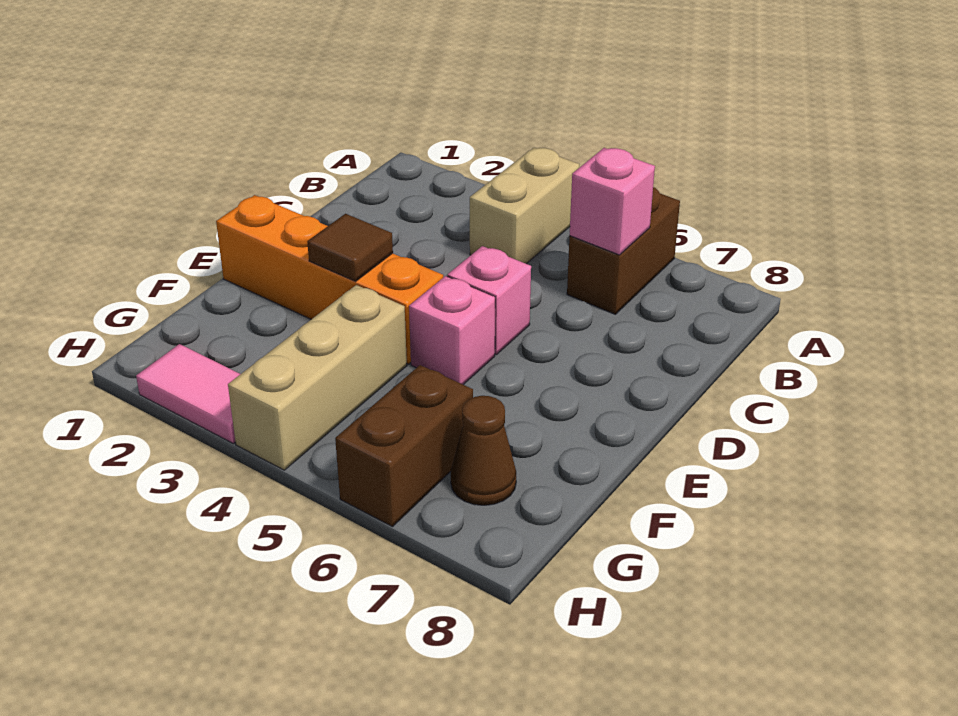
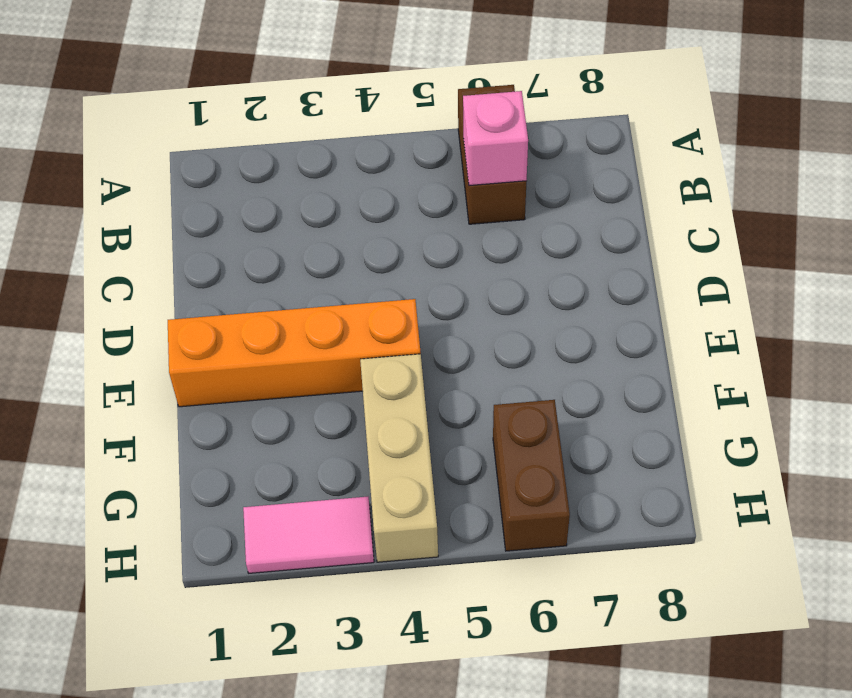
none -> tan brick A4:B4 level 1
none -> pink brick D5 level 1

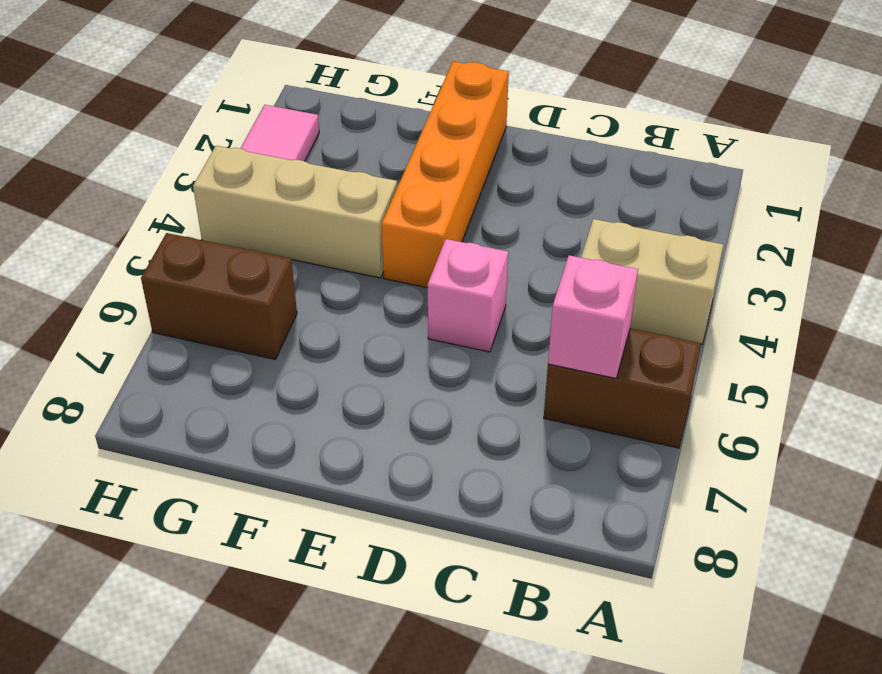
none -> pink brick E5 level 1
none -> brown cone G7 level 1

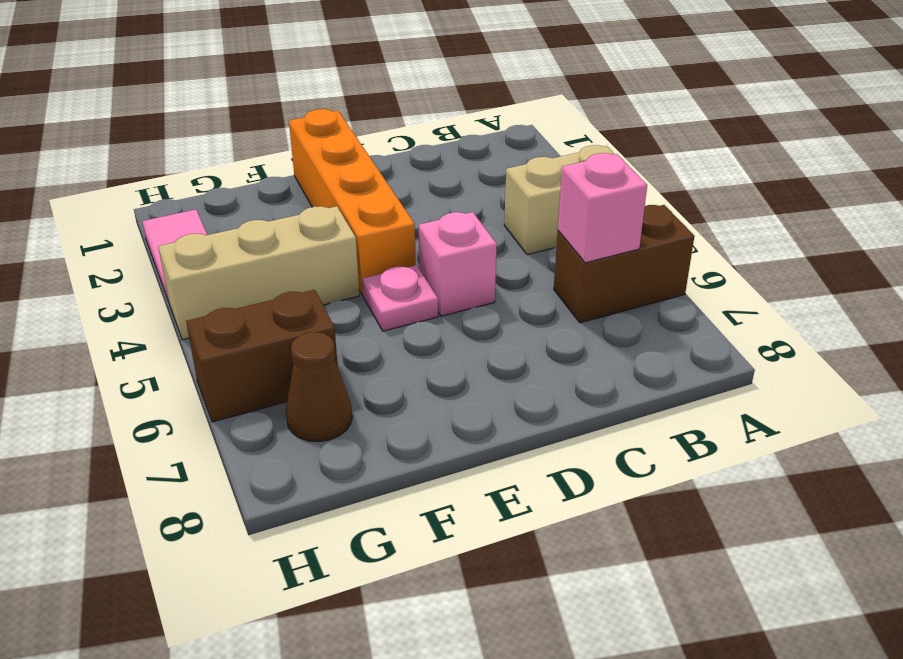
pink plate E5 level 1 -> pink brick E5 level 1
none -> brown tile E3 level 2

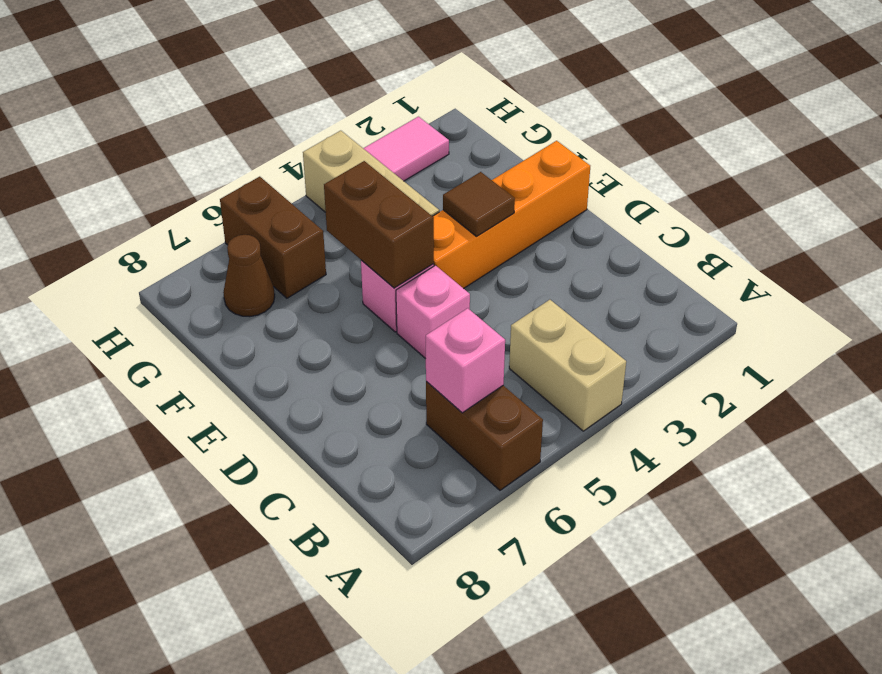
brown brick E5:F5 level 2 -> none

